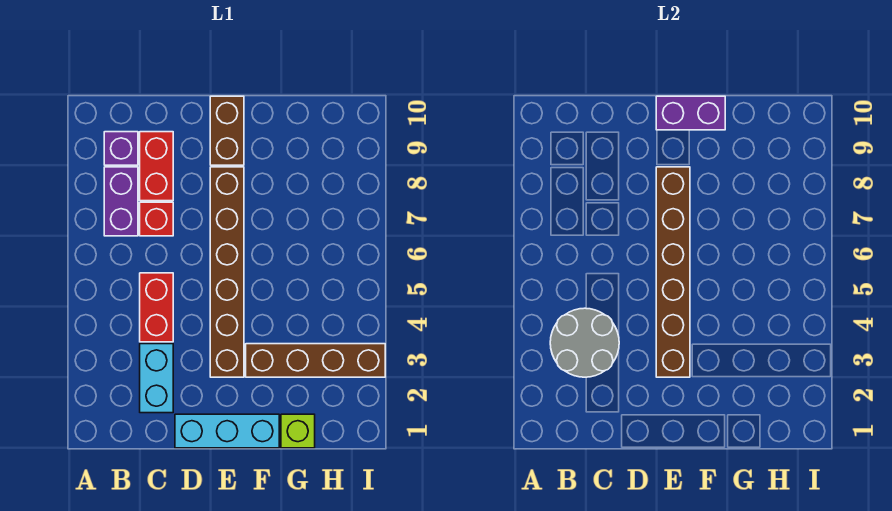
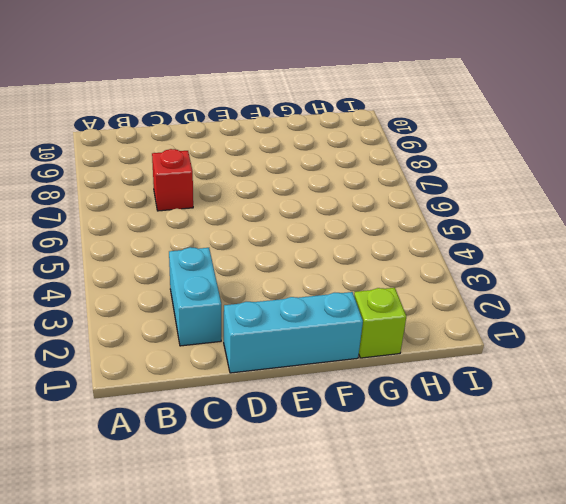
none -> purple brick B7:B8 level 1
none -> purple brick B9 level 1
none -> red brick C4:C5 level 1

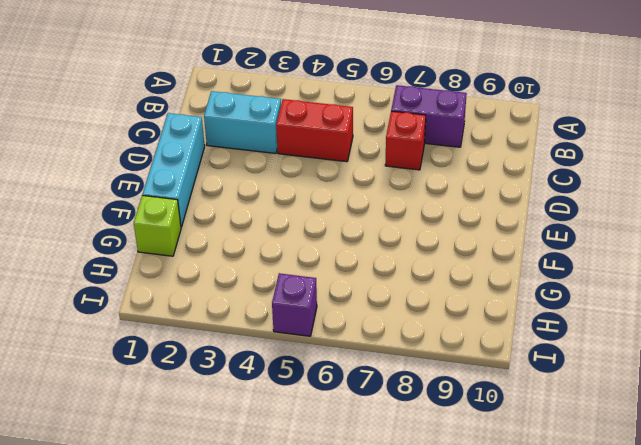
purple brick I5 level 1 -> purple brick B9 level 1
none -> red brick C8:C9 level 1
none -> brown brick E3:E8 level 1
none -> brown brick E9:E10 level 1

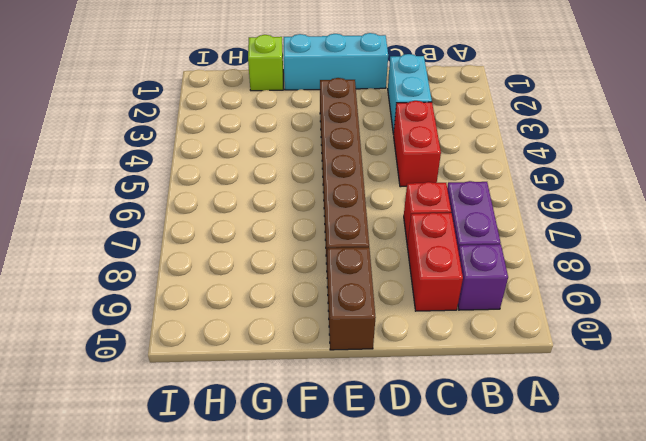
none -> brown brick F3:I3 level 1
none -> grey round brick B3:C4 level 2
none -> brown brick E3:E8 level 2

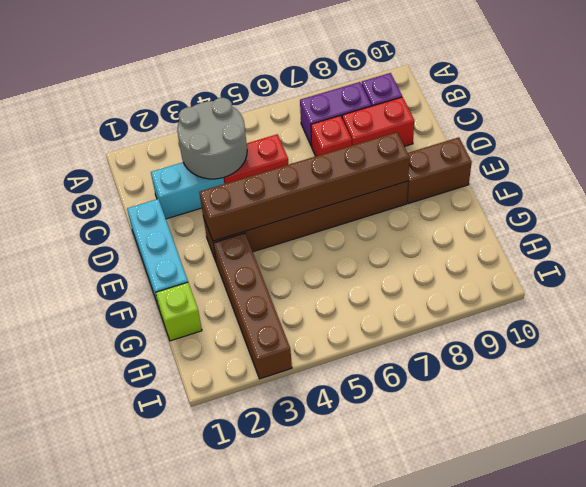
none -> purple brick E10:F10 level 2

